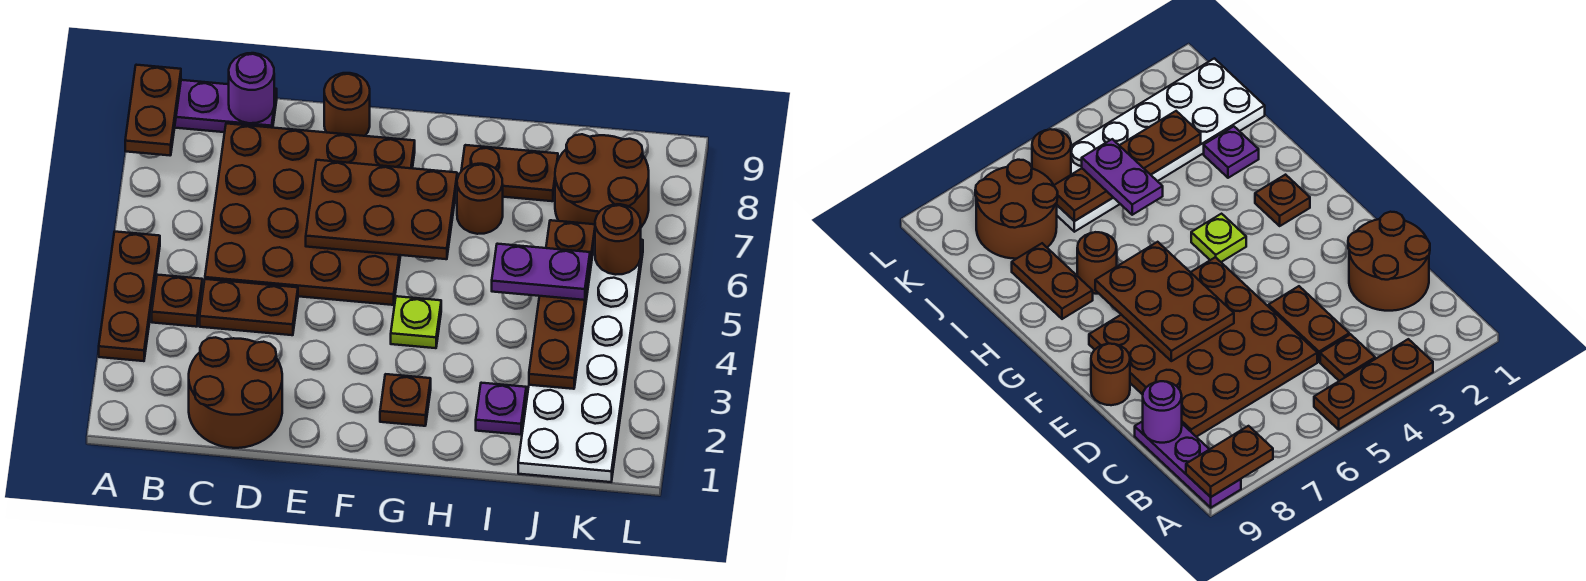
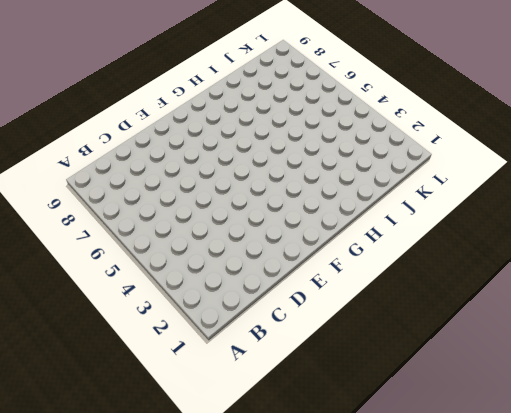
none -> brown plate A3:A5 level 1
none -> purple plate A9:C9 level 1
none -> brown plate B4 level 1

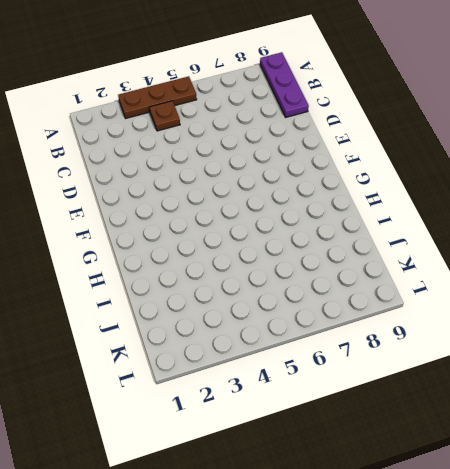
none -> brown round brick C1:D2 level 1
none -> brown plate C4:D4 level 1
none -> brown plate C5:F8 level 1

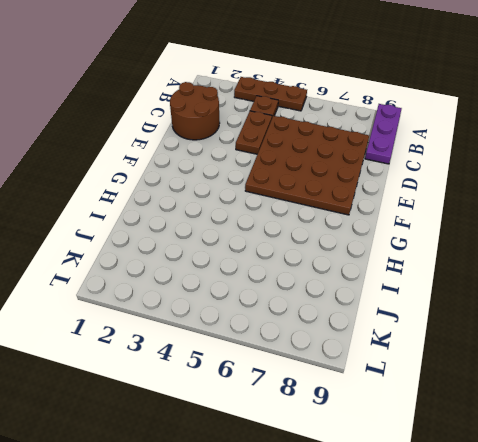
none -> brown round brick E9 level 1
none -> brown plate G2 level 1
none -> lime plate G4 level 1

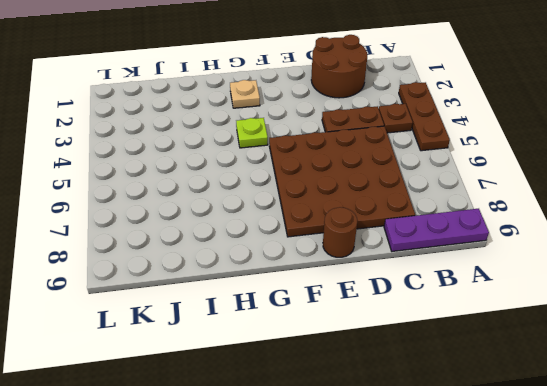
tan plate G2 level 1 -> brown plate G2 level 1
none -> brown round brick H7 level 1
none -> brown plate H8:I8 level 1
none -> purple plate I2 level 1

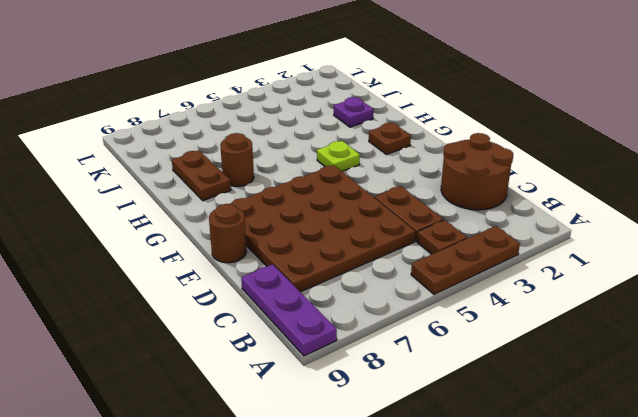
none -> white plate J1:K6 level 1
none -> brown round brick J7:K8 level 1
none -> brown plate A8:A9 level 2

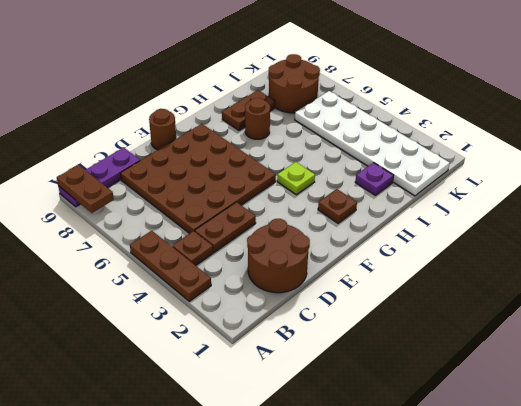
none -> purple round brick C9 level 2
none -> brown plate E6:G7 level 2
none -> brown plate J3:J6 level 2

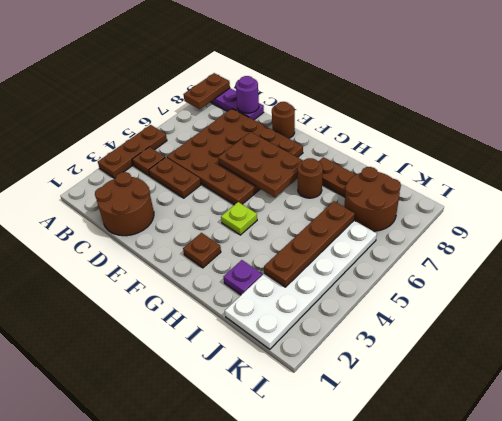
none -> brown round brick K6 level 2
none -> purple plate I5:J5 level 3

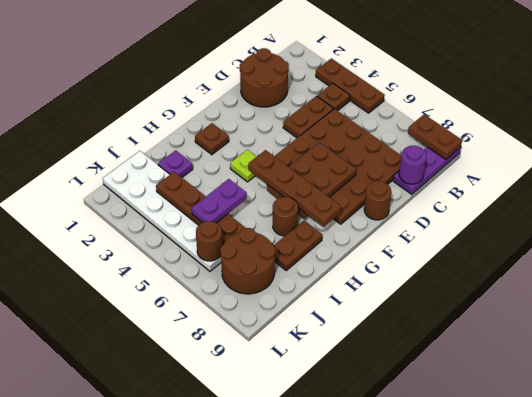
brown plate G5:G8 level 3 -> none

